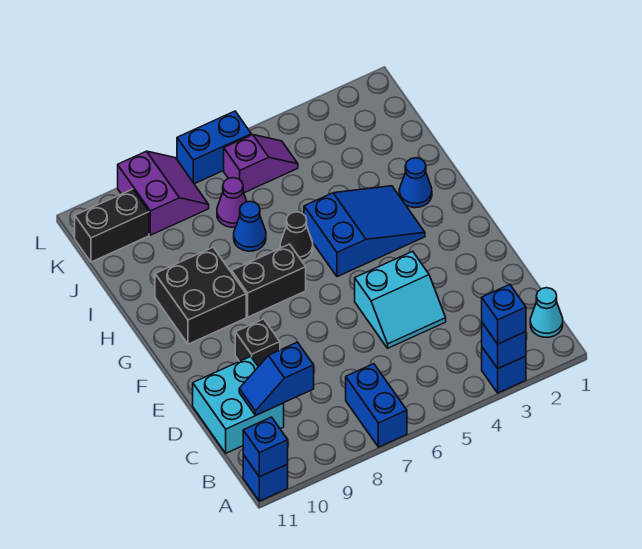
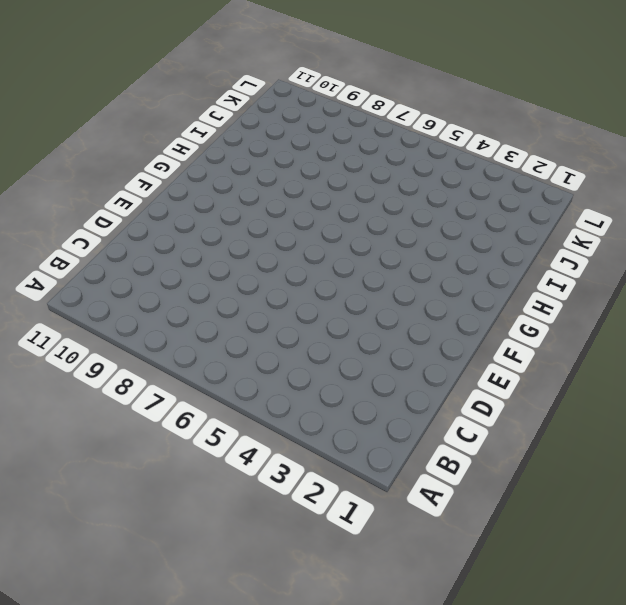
none -> blue brick A3 level 1
none -> blue brick A7:B7 level 1
none -> blue brick A11 level 1

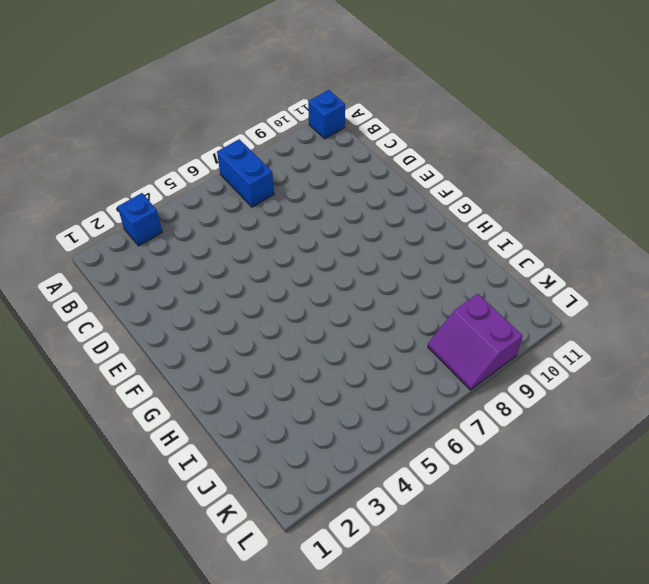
none -> cyan cone B1 level 1
none -> cyan brick C10:D11 level 1
none -> cyan slope D4:E5 level 1 top E

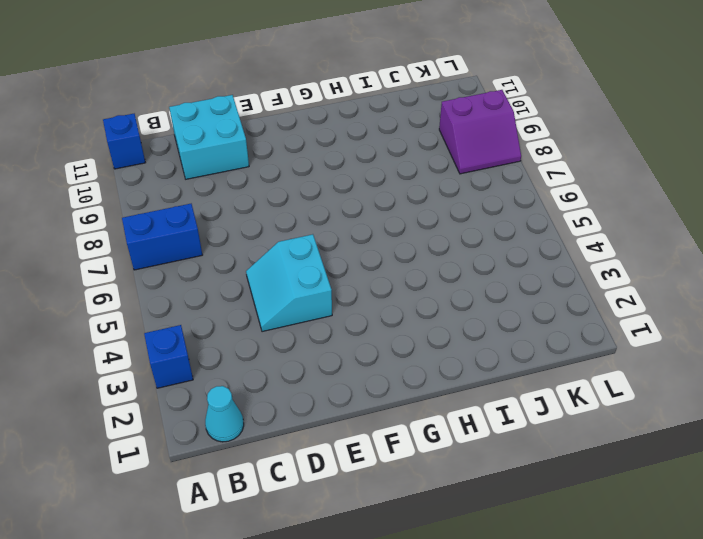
none -> black brick E9 level 1
none -> blue slope G3:H5 level 1 top 5
none -> black brick G7:G8 level 1

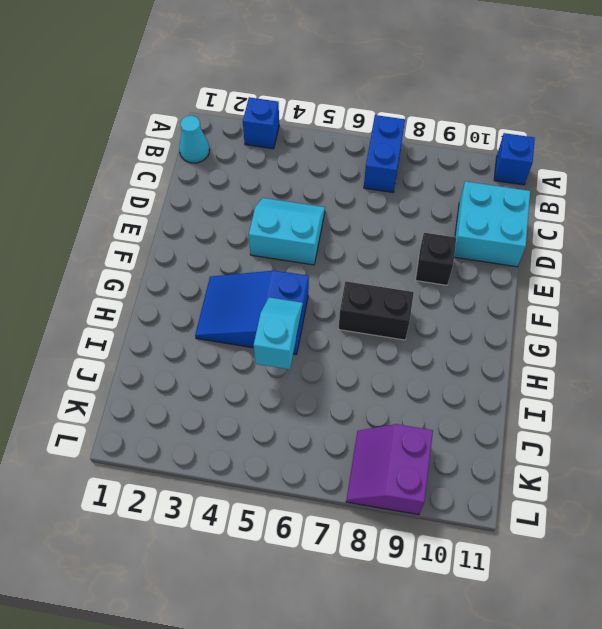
cyan slope H5:I5 level 2 top I -> none
none -> black brick G9:H10 level 1
none -> blue cone H2 level 1
none -> black cone H6 level 1

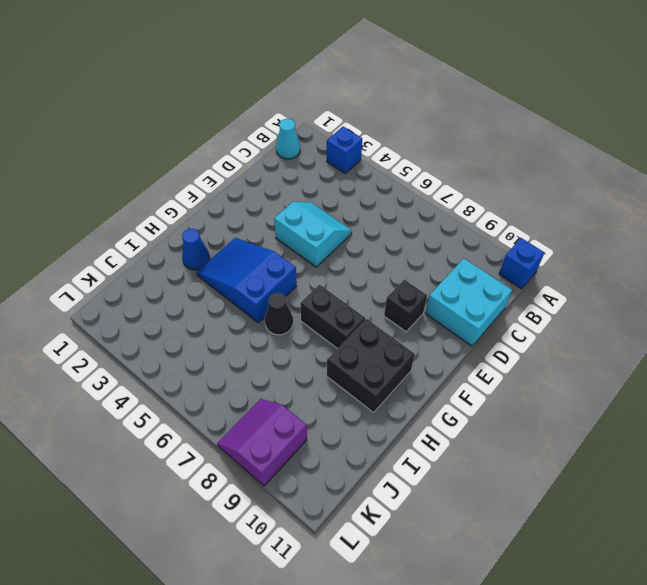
none -> blue brick A7:B7 level 1
none -> blue cone I7 level 1
none -> purple cone J7 level 1

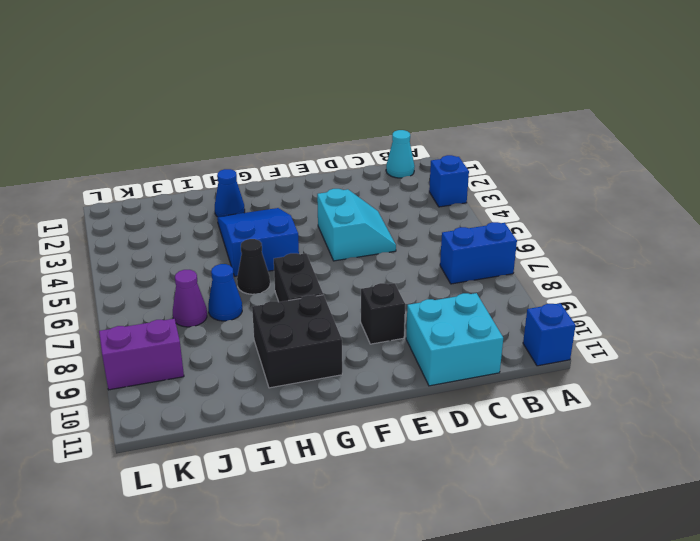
none -> purple slope K5:K6 level 1 top 6
none -> black brick K10:K11 level 1
none -> blue brick L6:L7 level 1

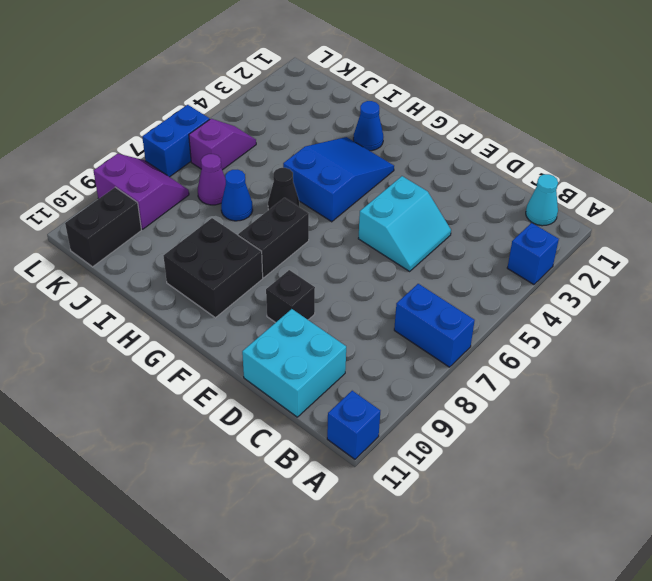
none -> blue brick A3 level 2
none -> blue brick A11 level 2
none -> blue slope C9:C10 level 2 top 9

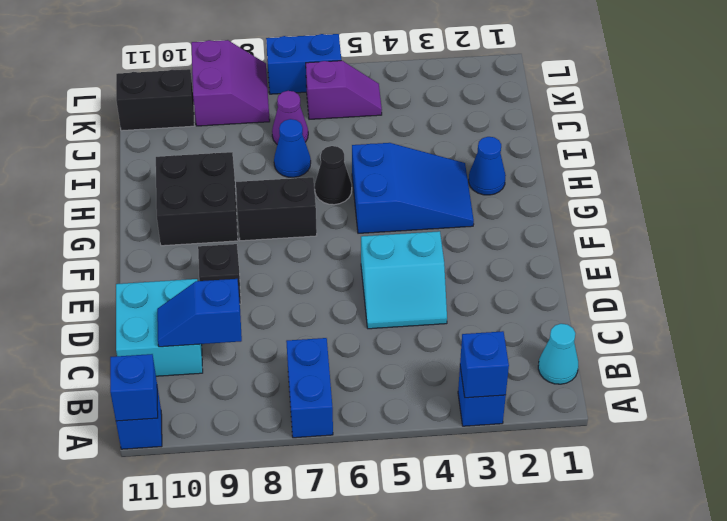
none -> blue brick A3 level 3

